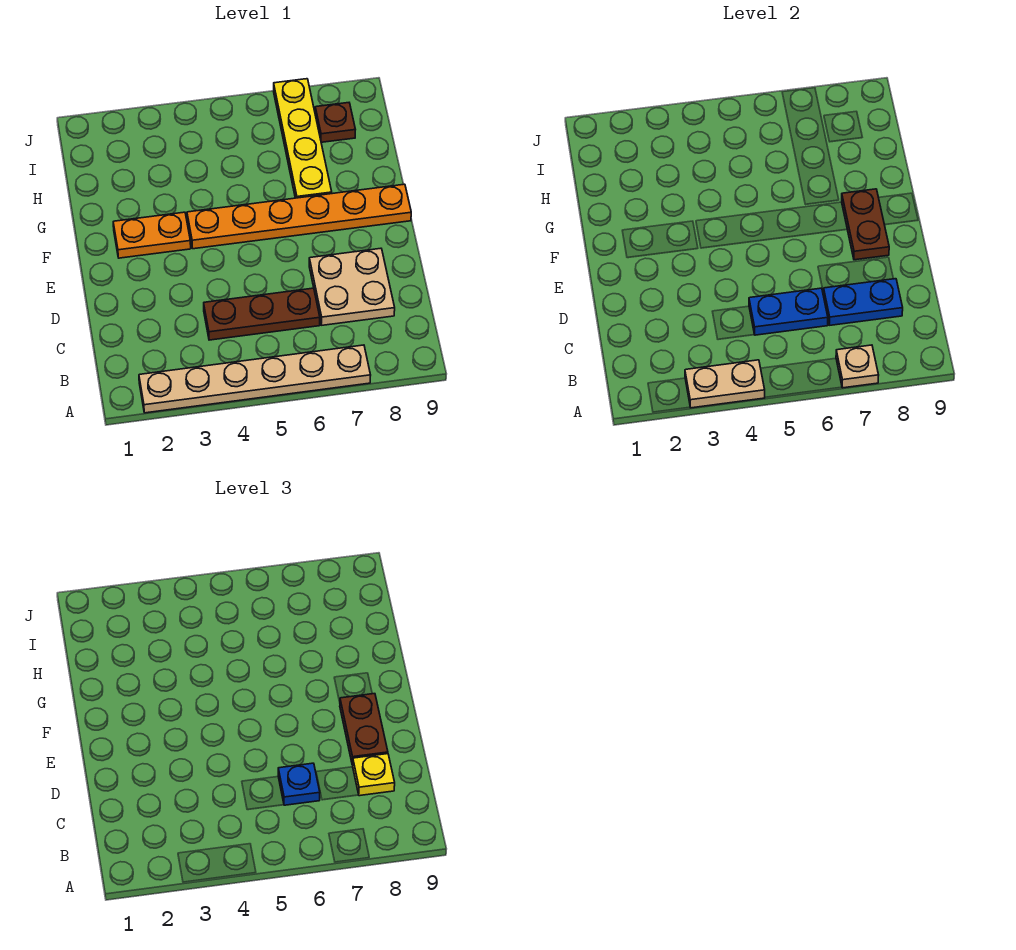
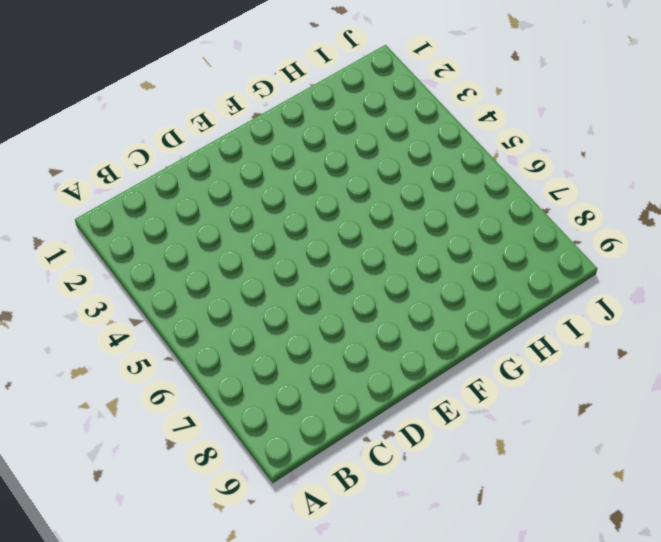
none -> tan plate A2:A7 level 1
none -> brown plate C4:C6 level 1
none -> tan plate C7:D8 level 1

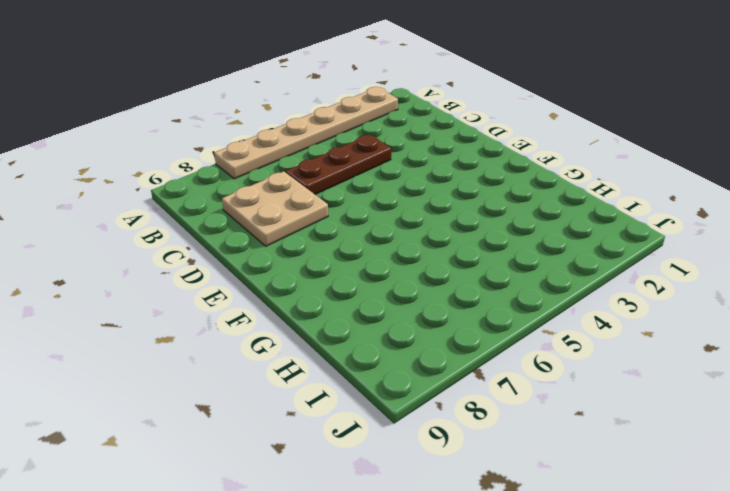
none -> orange plate F2:F3 level 1
none -> orange plate F4:F9 level 1
none -> yellow plate G7:J7 level 1

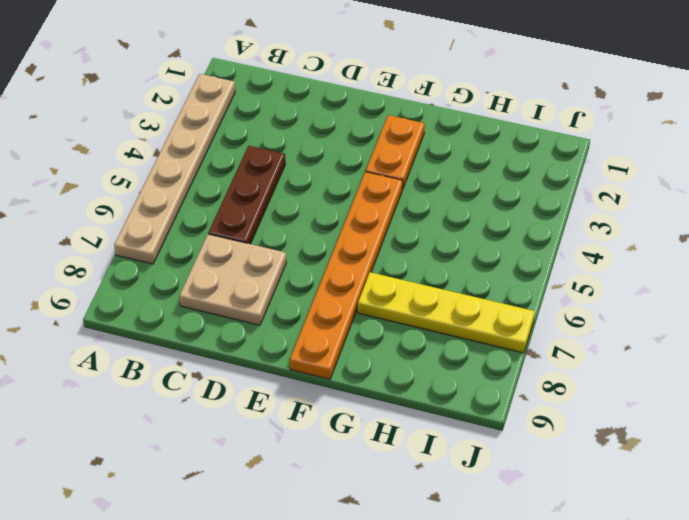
none -> brown plate I8 level 1
none -> tan plate A3:A4 level 2
none -> tan plate A7 level 2

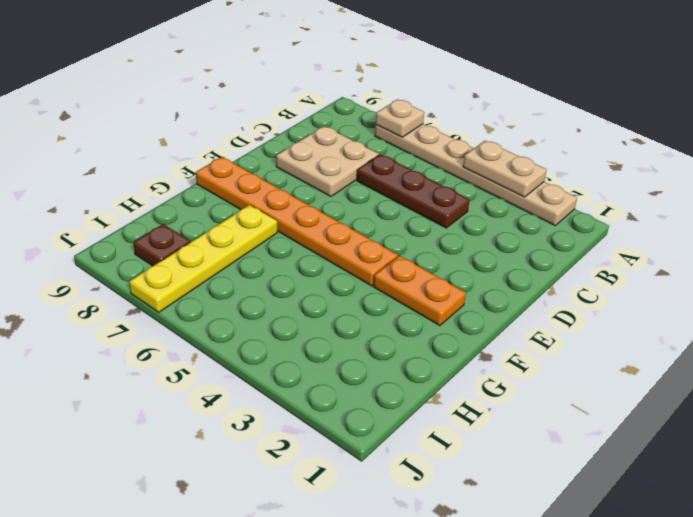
none -> blue plate C5:C6 level 2
none -> blue plate C7:C8 level 2
none -> brown plate E8:F8 level 2

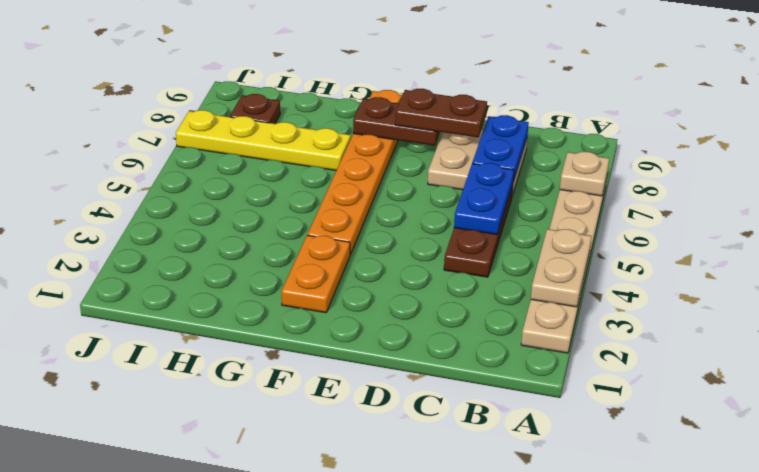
none -> blue plate C6 level 3
none -> yellow plate C8 level 3

